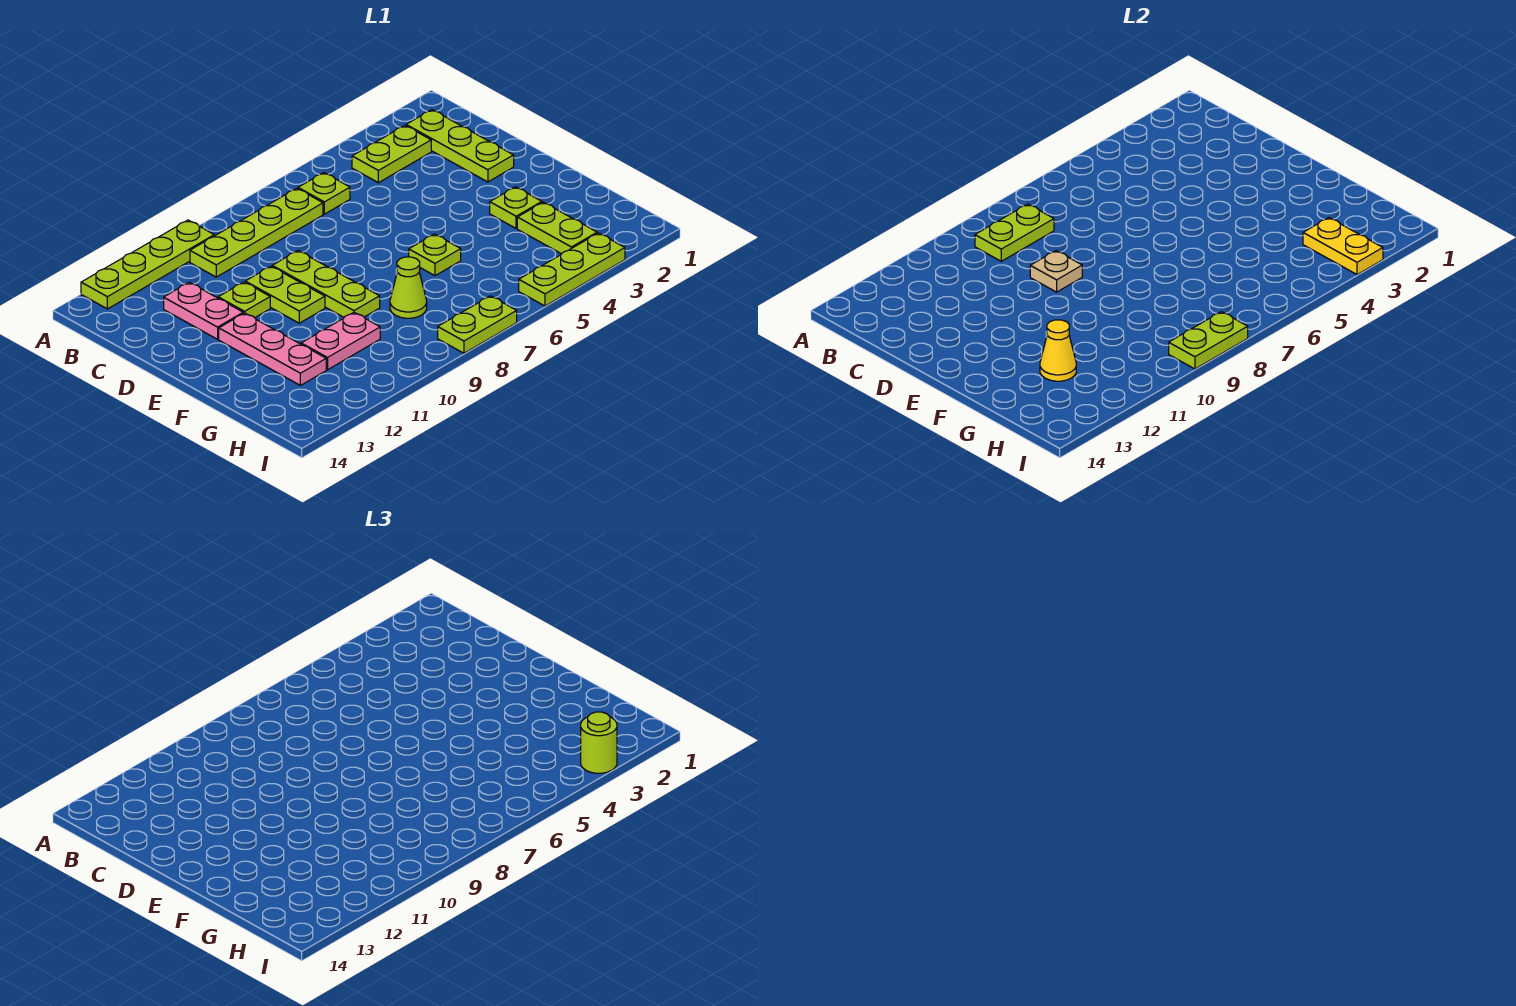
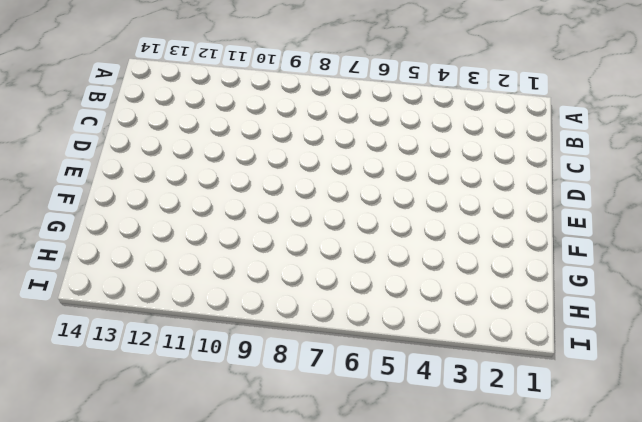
none -> lime plate A10:A13 level 1
none -> lime plate B2:D2 level 1
none -> lime plate B3:B4 level 1

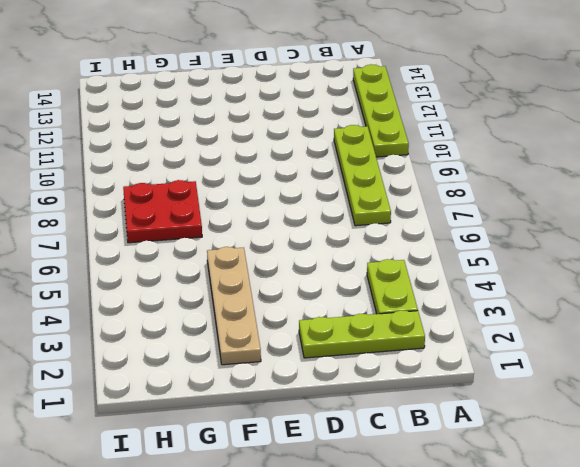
tan plate F2:F5 level 1 -> lime plate F3 level 1
red plate G7:H8 level 1 -> lime cone G8 level 1
none -> lime plate B6 level 1
none -> pink plate C12:D12 level 1
none -> lime plate D9:F9 level 1

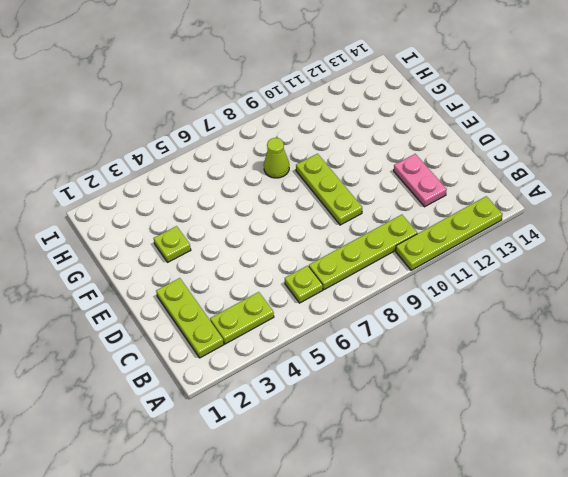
none -> lime plate D10:E10 level 1
none -> lime plate D11 level 1
none -> pink plate E12:G12 level 1

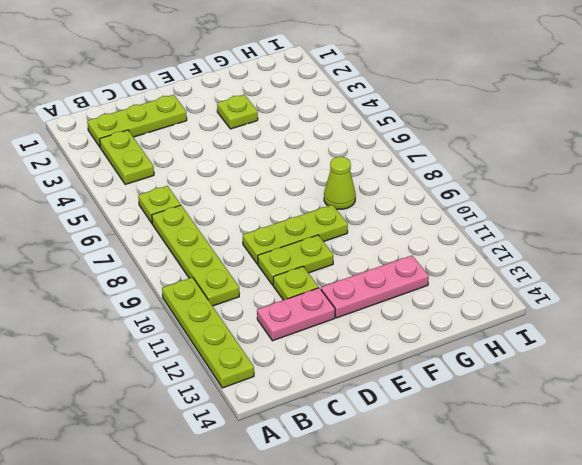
none -> lime plate F6 level 1
none -> lime plate G3:H3 level 1
none -> pink plate G10:G11 level 1

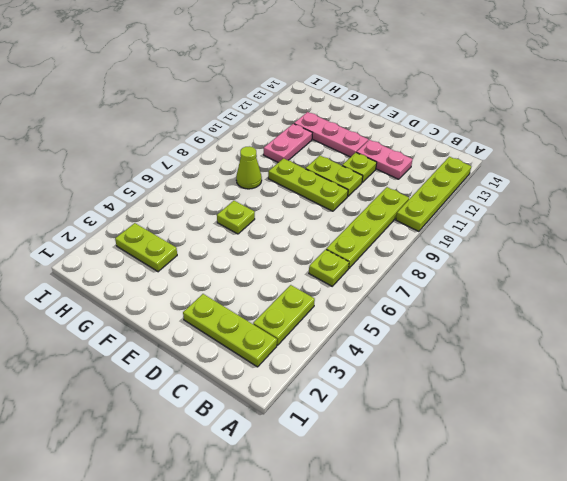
none -> lime plate F3 level 1
none -> lime plate I3:I5 level 1
none -> lime plate I7:I8 level 1

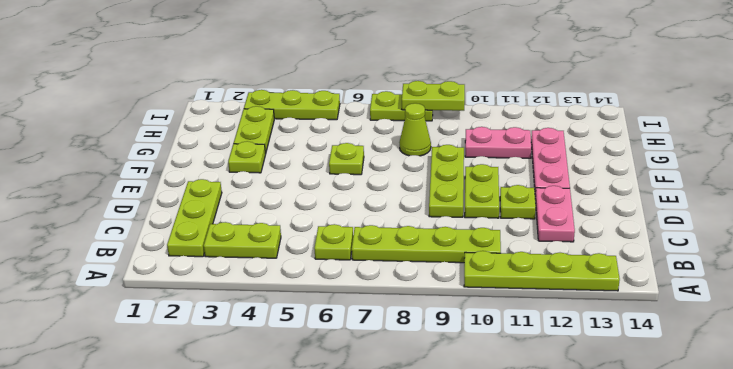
none -> lime plate B8:B9 level 2
none -> tan plate D9 level 2
none -> yellow cone G12 level 2

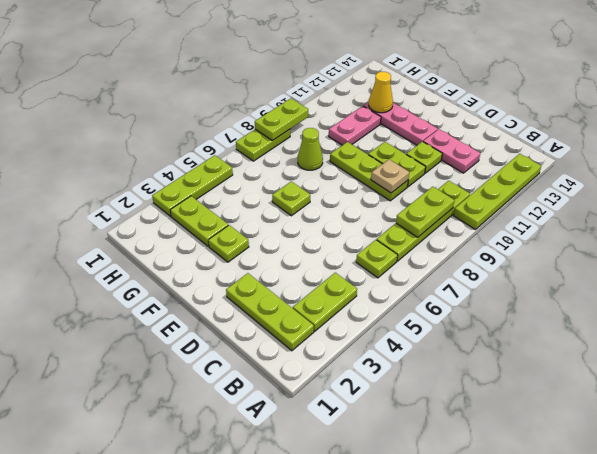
none -> yellow plate H3:I3 level 2
none -> lime round brick I3 level 3

